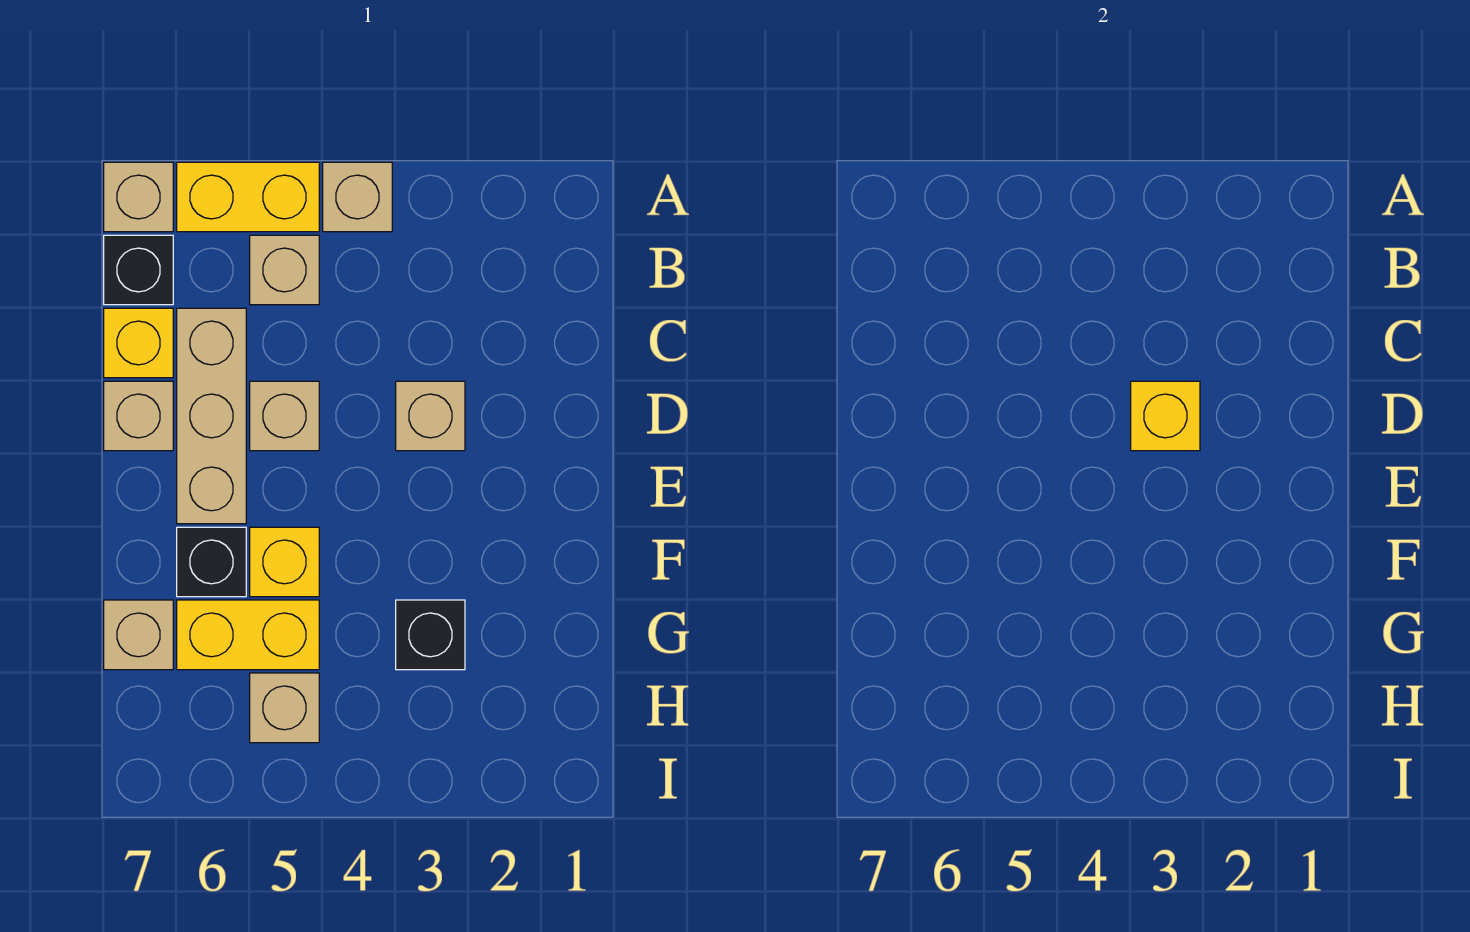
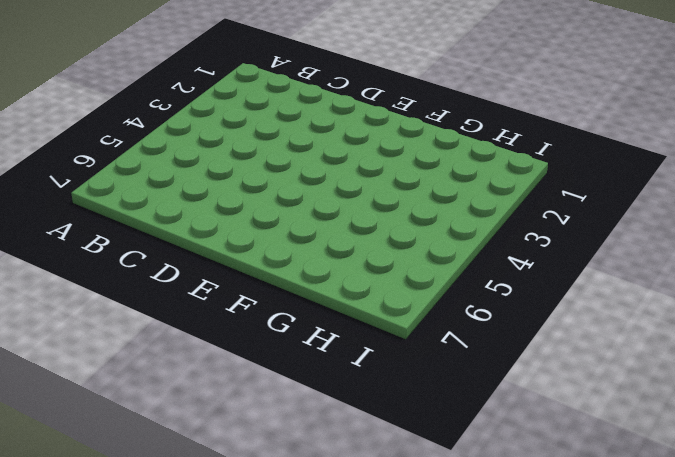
none -> tan brick A4 level 1
none -> yellow brick A5:A6 level 1
none -> tan brick A7 level 1

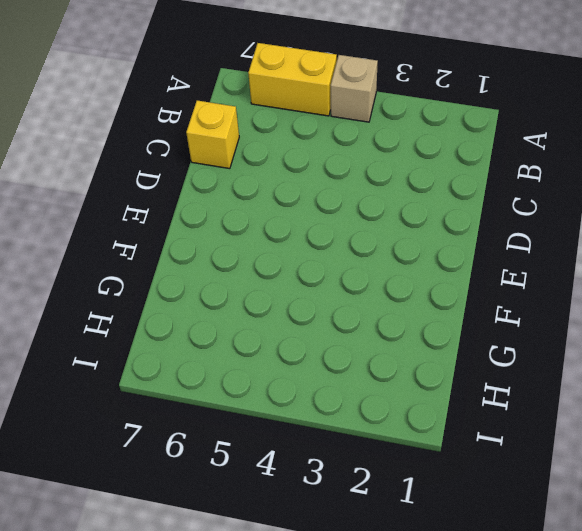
none -> tan brick A7 level 1
none -> tan brick B5 level 1
none -> black brick B7 level 1

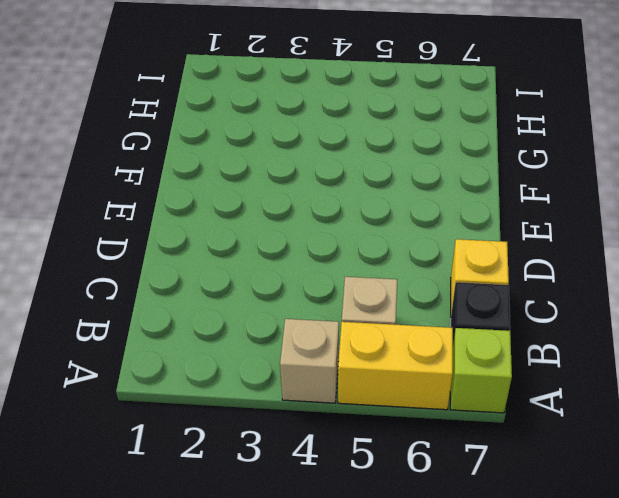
lime brick A7 level 1 -> tan brick A7 level 1
none -> tan brick C6:E6 level 1
none -> tan brick D3 level 1
none -> tan brick D5 level 1

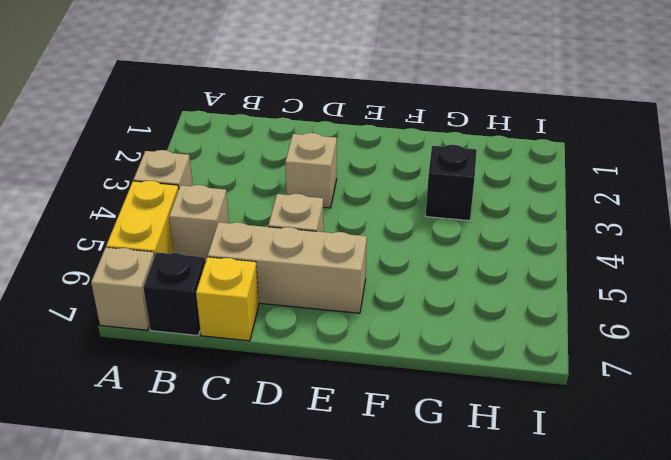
none -> tan brick D7 level 1
none -> yellow brick F5 level 1
none -> black brick F6 level 1

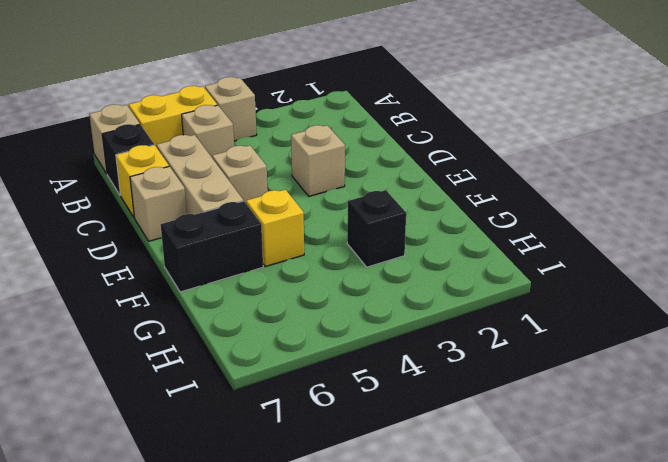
black brick F6:F7 level 1 -> black brick F6 level 1
none -> yellow brick G5:G6 level 1
none -> tan brick G7 level 1
none -> tan brick H5 level 1

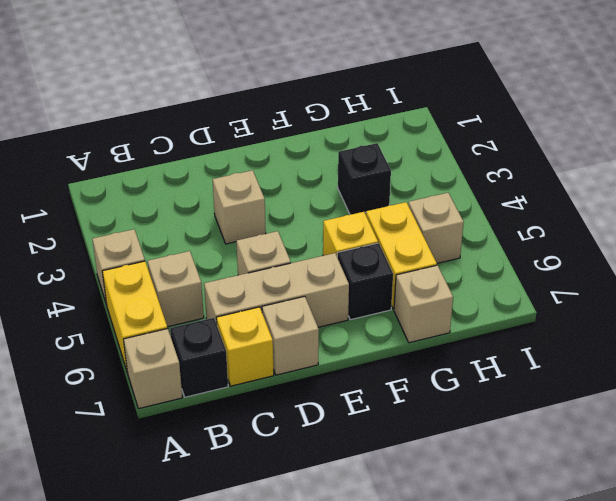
none -> yellow brick D3 level 2

